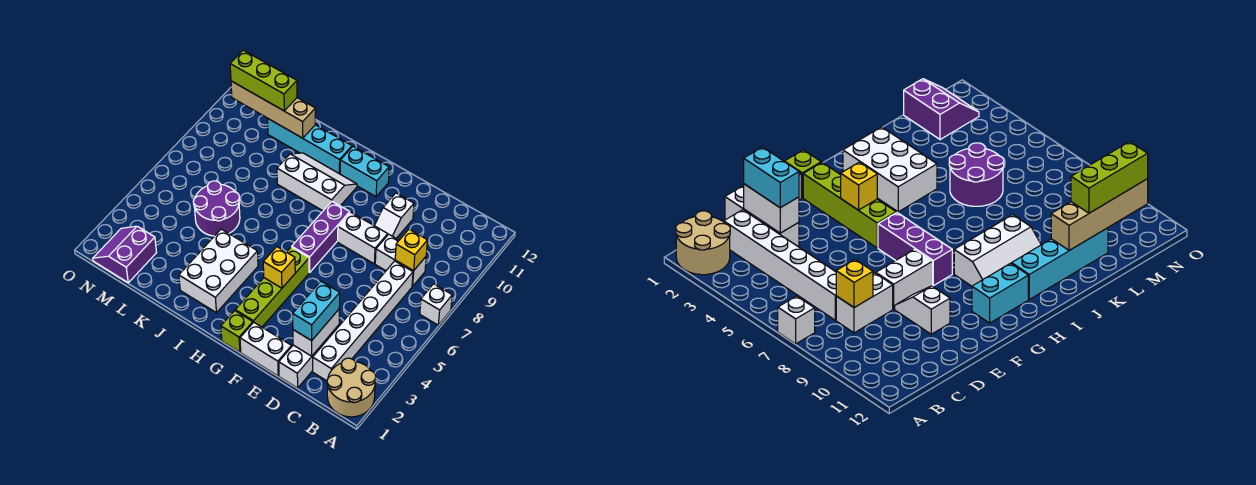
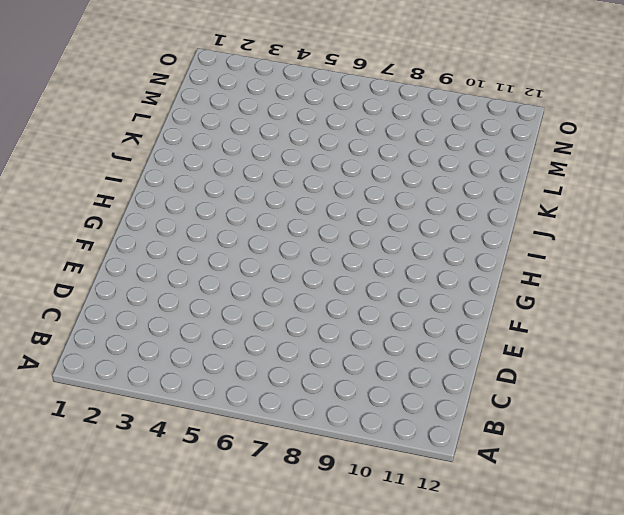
none -> tan round brick A1:B2 level 1
none -> white brick A7 level 1
none -> white brick C2:C7 level 1

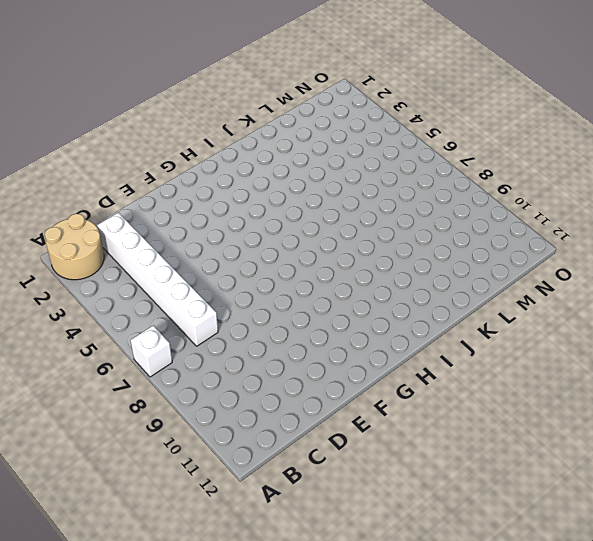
none -> white brick C8:D8 level 1
none -> white brick D1:D3 level 1
none -> white brick E1:F1 level 1

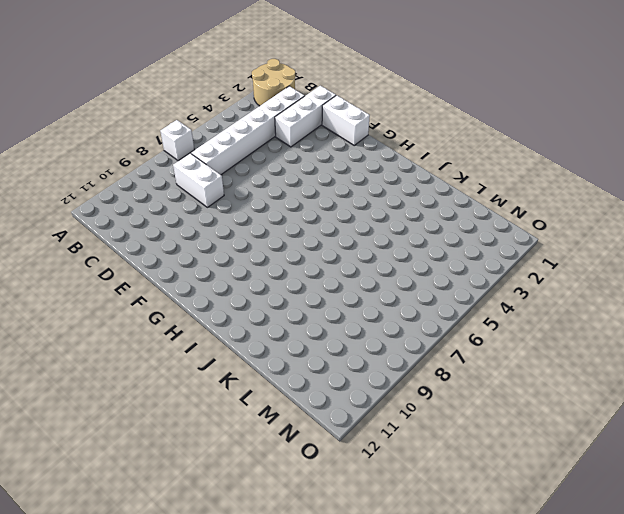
none -> white brick E8:F8 level 1
none -> white slope E9:E10 level 1 top 10
none -> lime brick G1 level 1

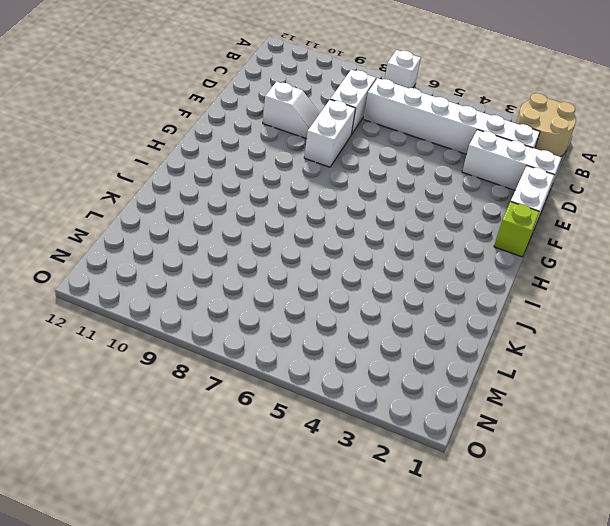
none -> lime brick G2:G5 level 1
none -> purple brick G6:G8 level 1
none -> cyan brick G11:H11 level 1

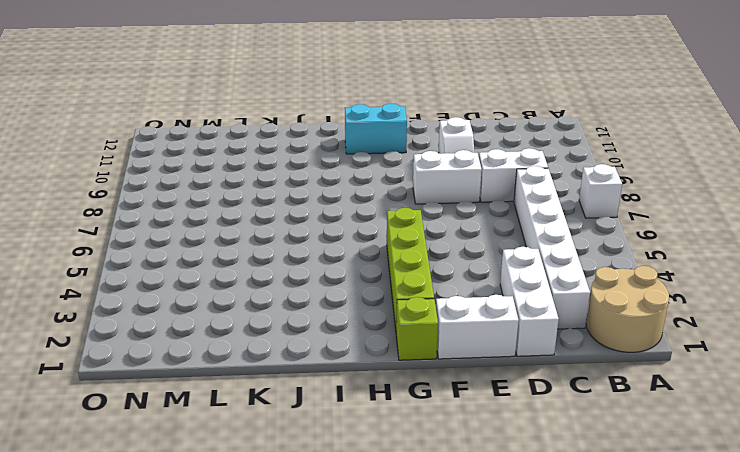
none -> purple brick G6:G8 level 1
none -> white slope H9:J10 level 1 top 9
none -> white brick I2:J4 level 1

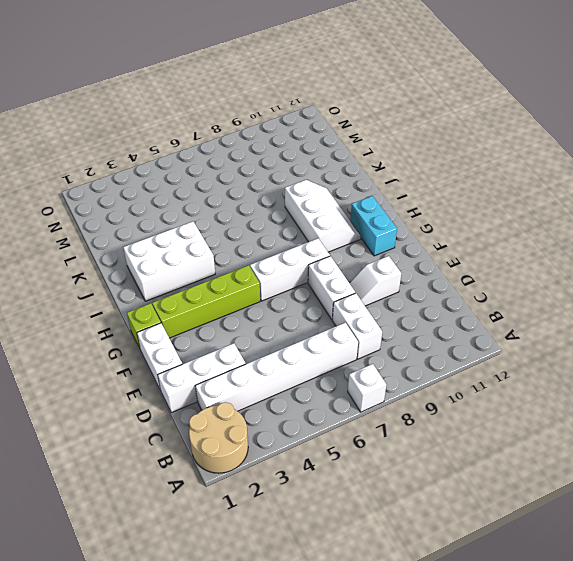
white brick G6:G8 level 1 -> purple brick G6:G8 level 1
none -> cyan brick I11:L11 level 1
none -> purple round brick K5:L6 level 1
none -> purple slope M1:N2 level 1 top M

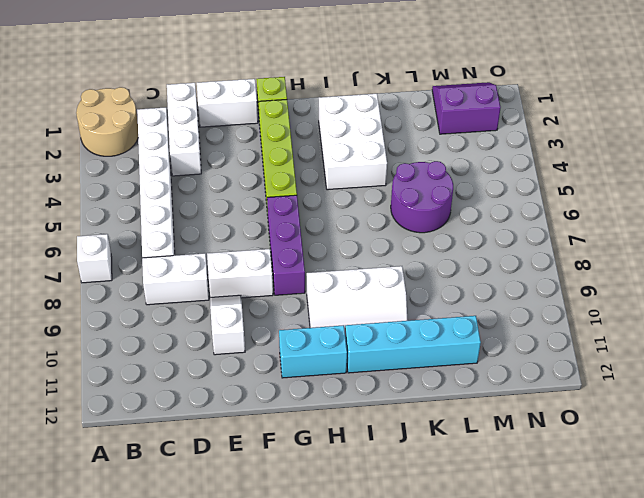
purple slope M1:N2 level 1 top 2 -> purple slope M1:N2 level 1 top M
none -> yellow brick C8 level 2
none -> white brick D2:D3 level 2
none -> yellow brick G4 level 2

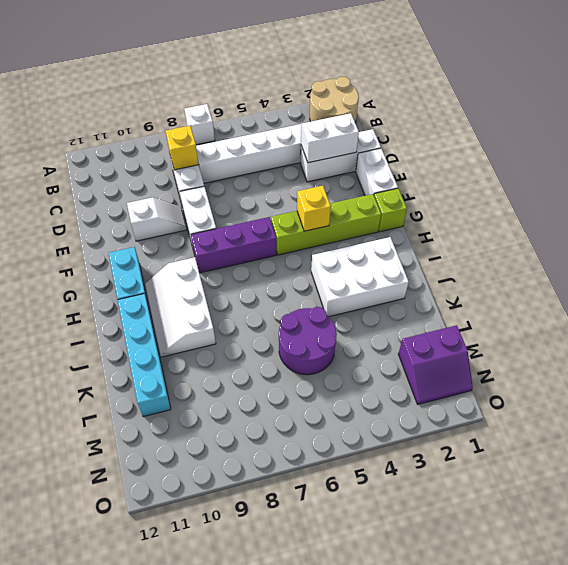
none -> tan brick K11:N11 level 2
none -> cyan brick D2:D3 level 3
none -> lime brick L11:N11 level 3

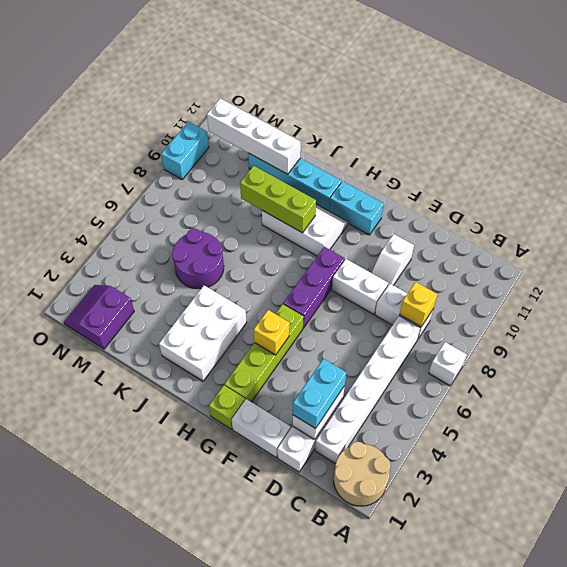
lime brick I9:K9 level 2 -> lime brick L11:N11 level 3
white brick K11:N11 level 2 -> tan brick K11:N11 level 2
cyan brick O9:O10 level 1 -> none

